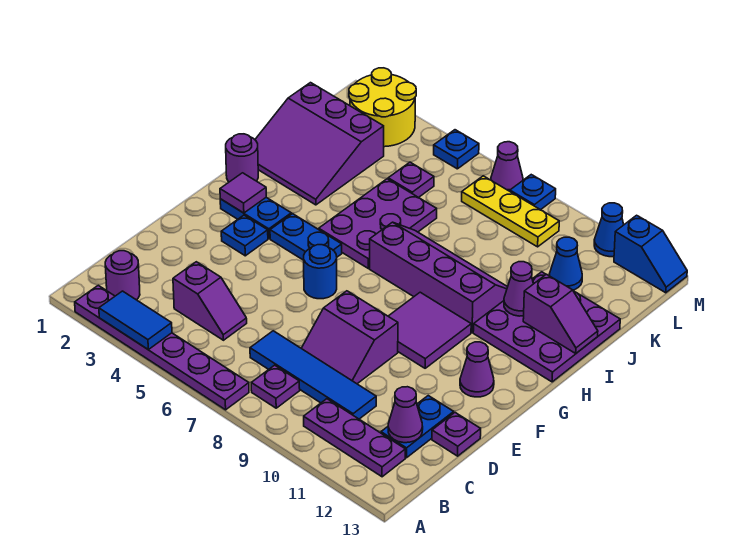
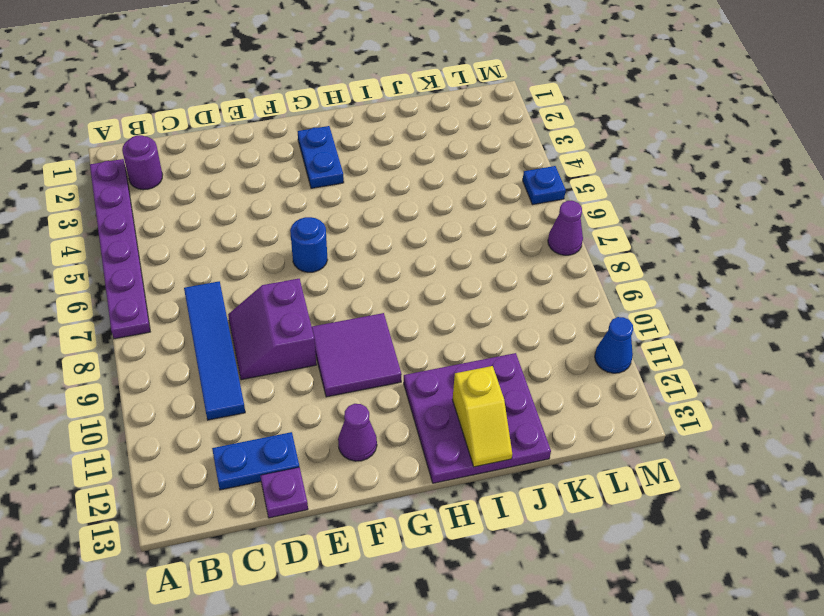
yellow slope I12:I13 level 2 top 12 -> purple slope I12:I13 level 2 top 12
none -> purple plate B8 level 1
none -> purple plate B10:B12 level 1
none -> purple slope C4:C5 level 1 top 4
none -> blue plate F3 level 1

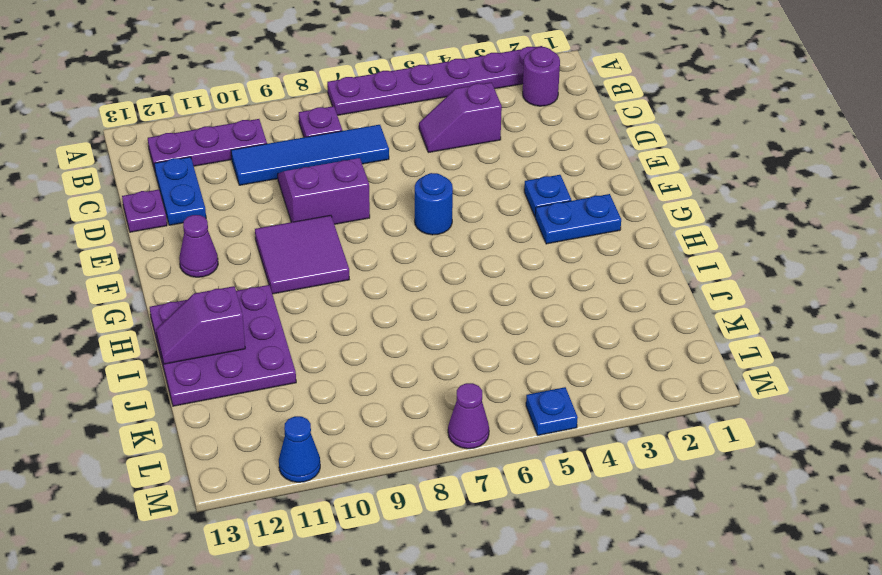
none -> blue plate G4:G5 level 1
none -> purple round brick H1 level 1
none -> purple plate H5:J6 level 1
none -> purple slope H7:I10 level 1 top H

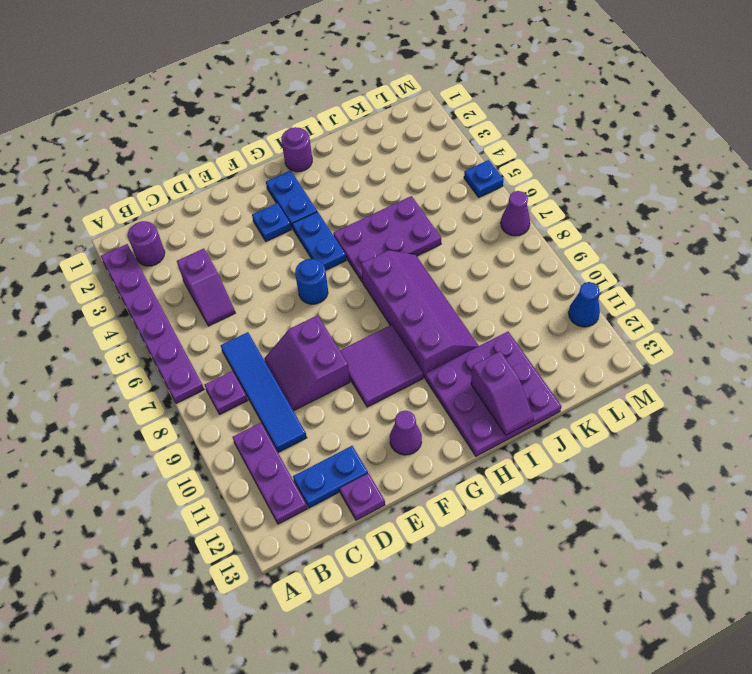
none -> purple slope I1:K3 level 1 top K
none -> purple plate K5 level 1
none -> blue cone K11 level 1
none -> yellow round brick L2:M3 level 1

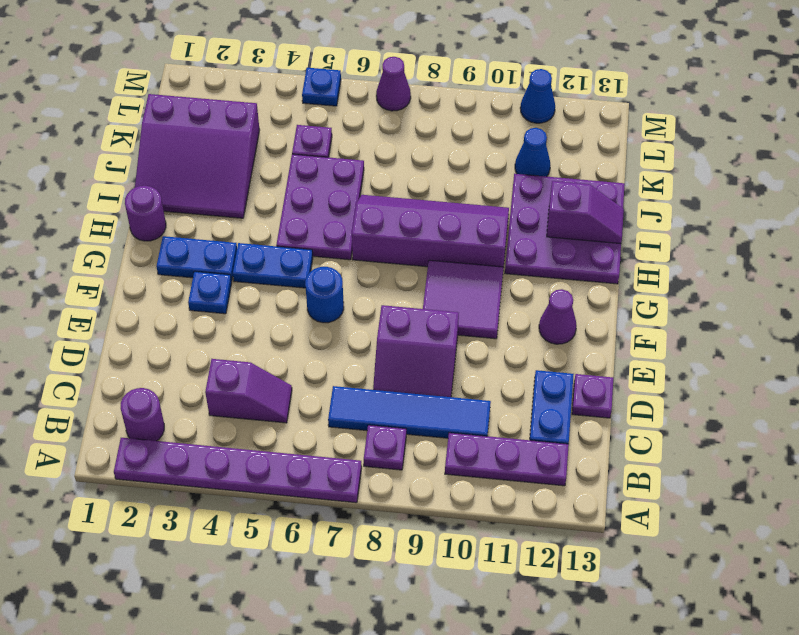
none -> yellow round brick L2:M3 level 1
none -> yellow plate L7:L9 level 1
none -> blue plate M8 level 1
none -> blue slope M12:M13 level 1 top 12

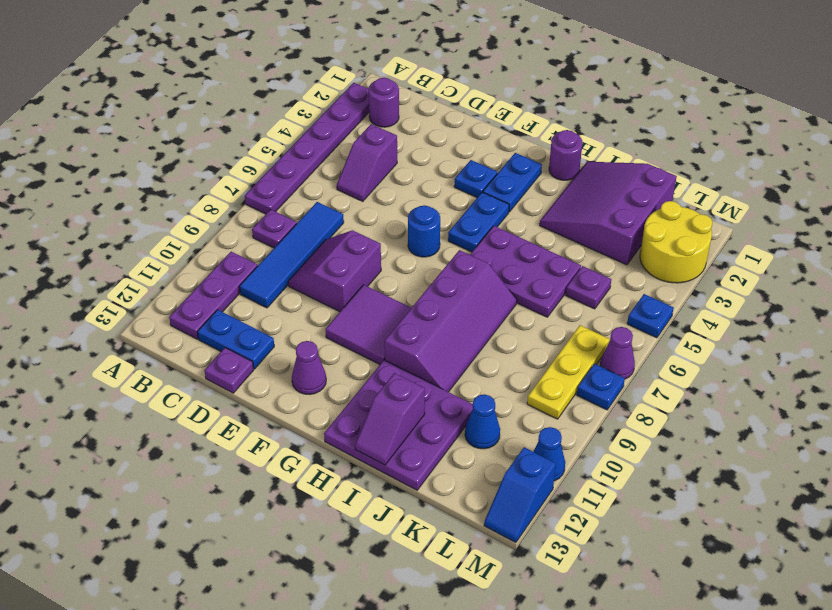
none -> blue tile A3:A4 level 2
none -> purple cone C12 level 2
none -> purple tile G2 level 2
none -> purple cone I11 level 2

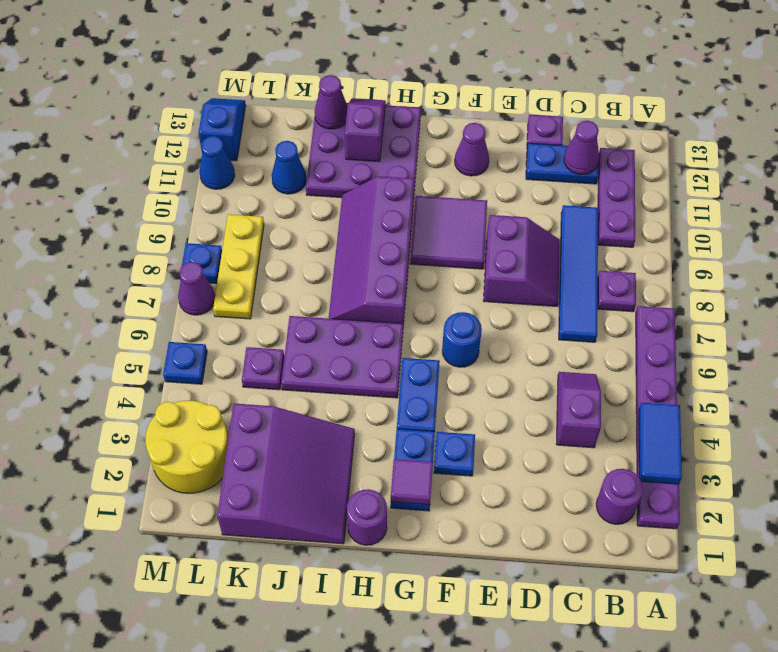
purple cone J13 level 2 -> purple cone I11 level 2

